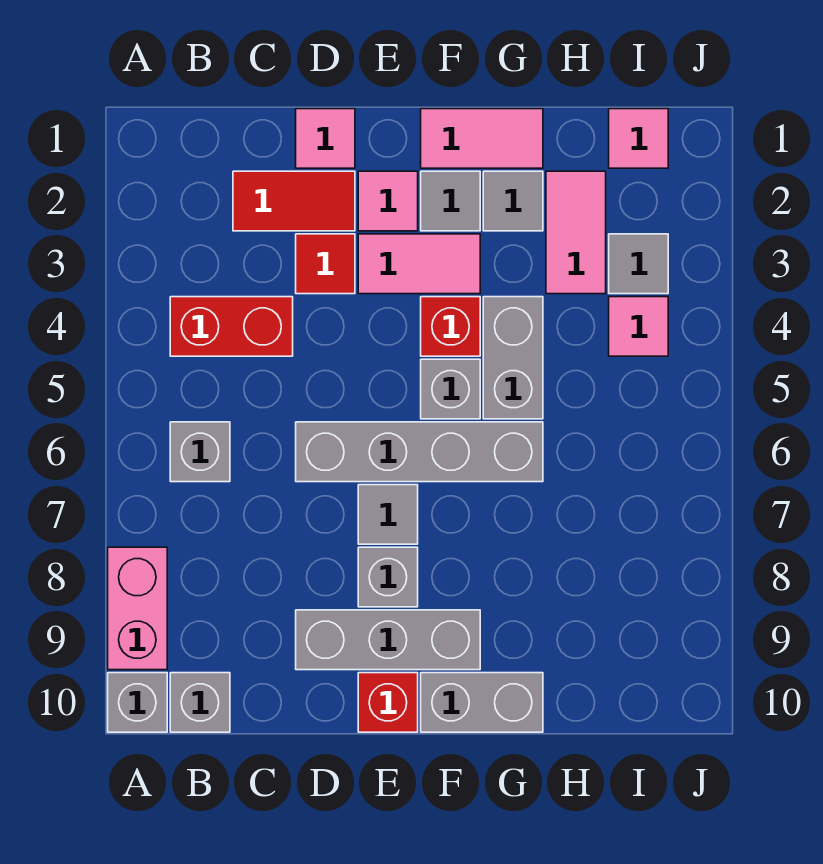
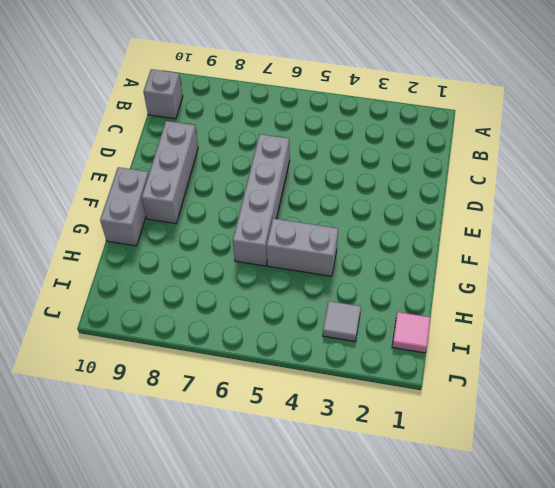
none -> pink brick A8:A9 level 1
none -> grey brick A10 level 1
none -> red brick B4:C4 level 1

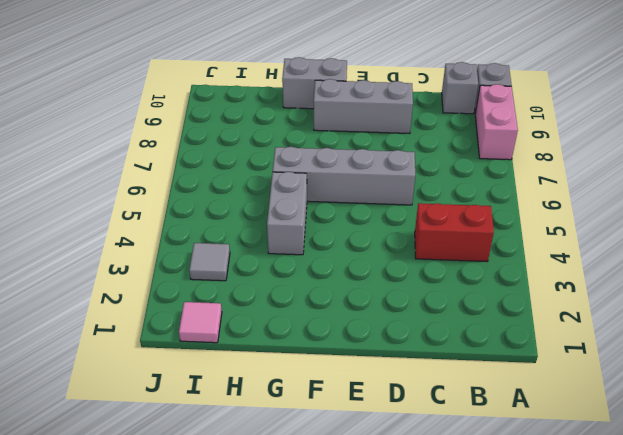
none -> grey brick B6 level 1
none -> red tile C2:D2 level 1
none -> pink tile D1 level 1

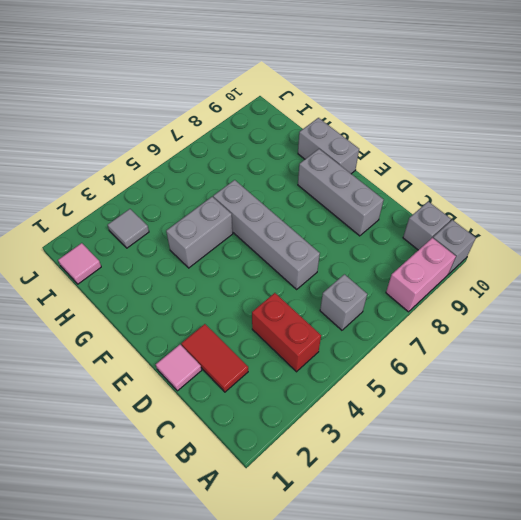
none -> red tile D3 level 1
none -> pink tile E2 level 1
none -> pink tile E3:F3 level 1

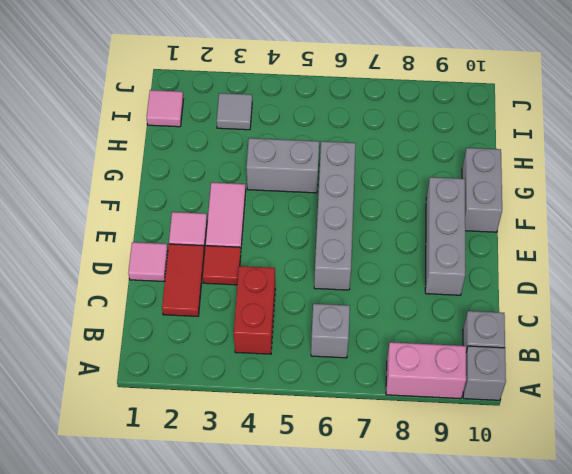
none -> grey tile E7 level 1
none -> grey brick E8 level 1
none -> red brick E10 level 1

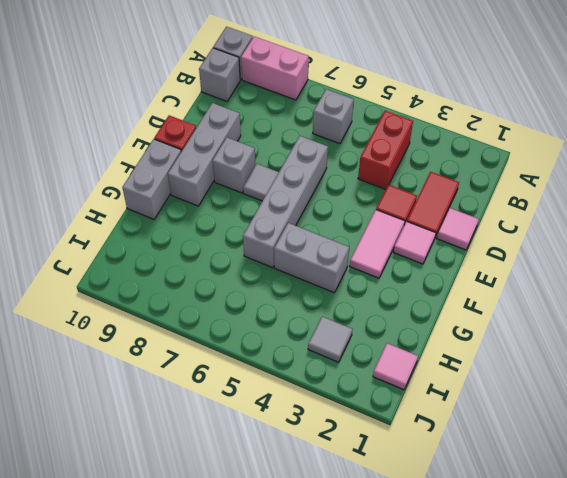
none -> pink tile F1:G1 level 1
none -> grey tile F2 level 1
none -> red brick F4 level 1

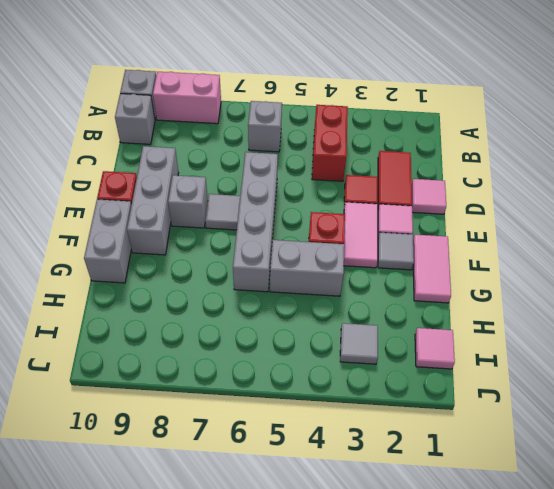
none -> grey brick F5 level 1
none -> grey tile G2 level 1
none -> pink tile H2:H3 level 1

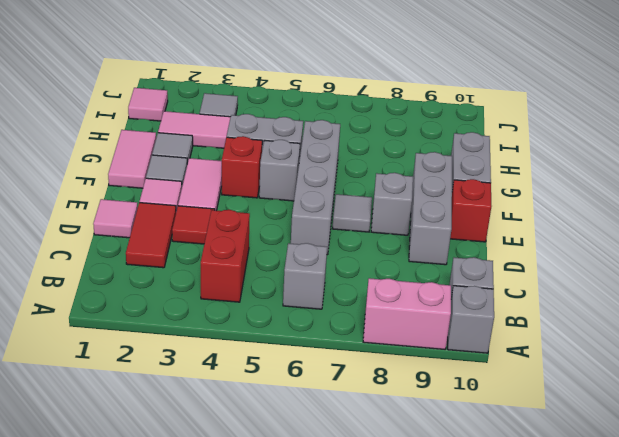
none -> pink tile I4 level 1

